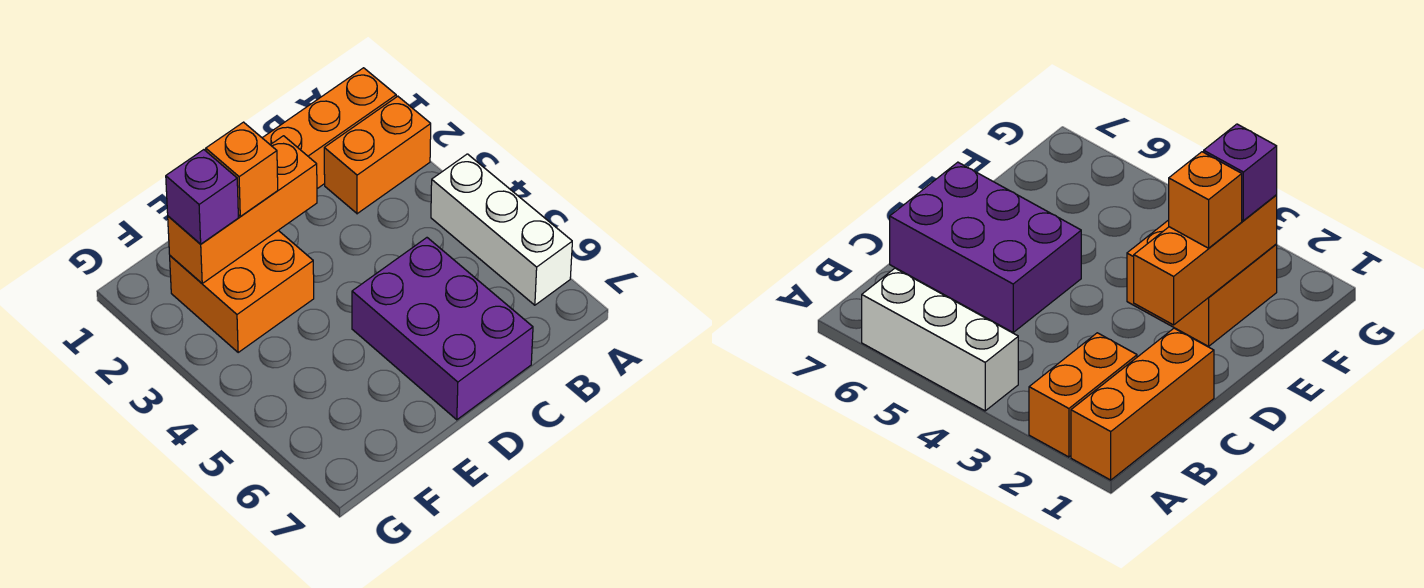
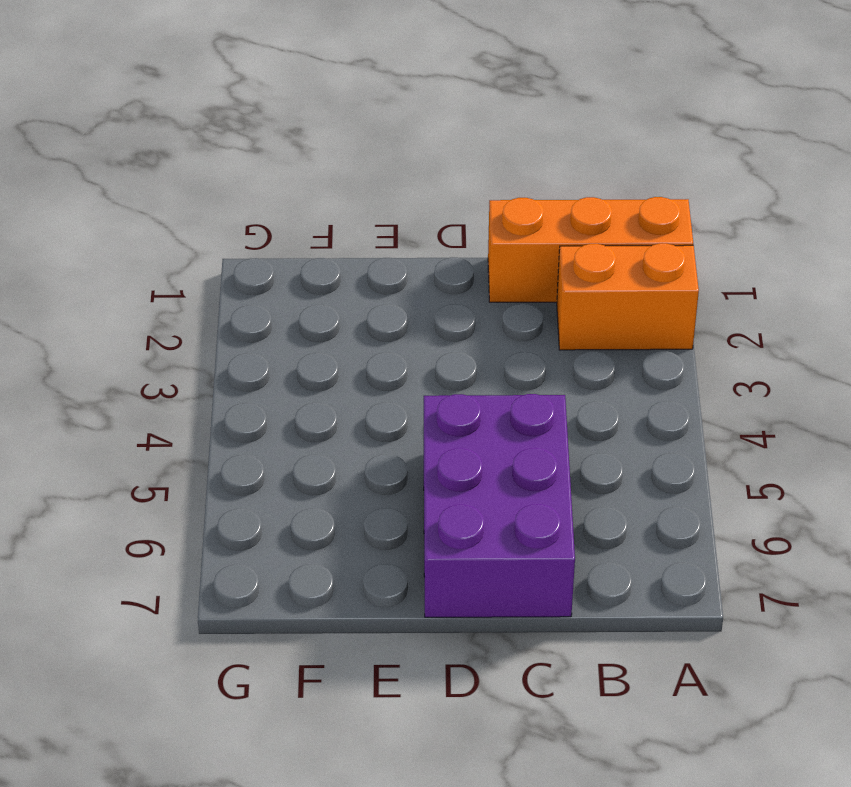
none -> white brick A4:A6 level 1
none -> orange brick E2:F3 level 1

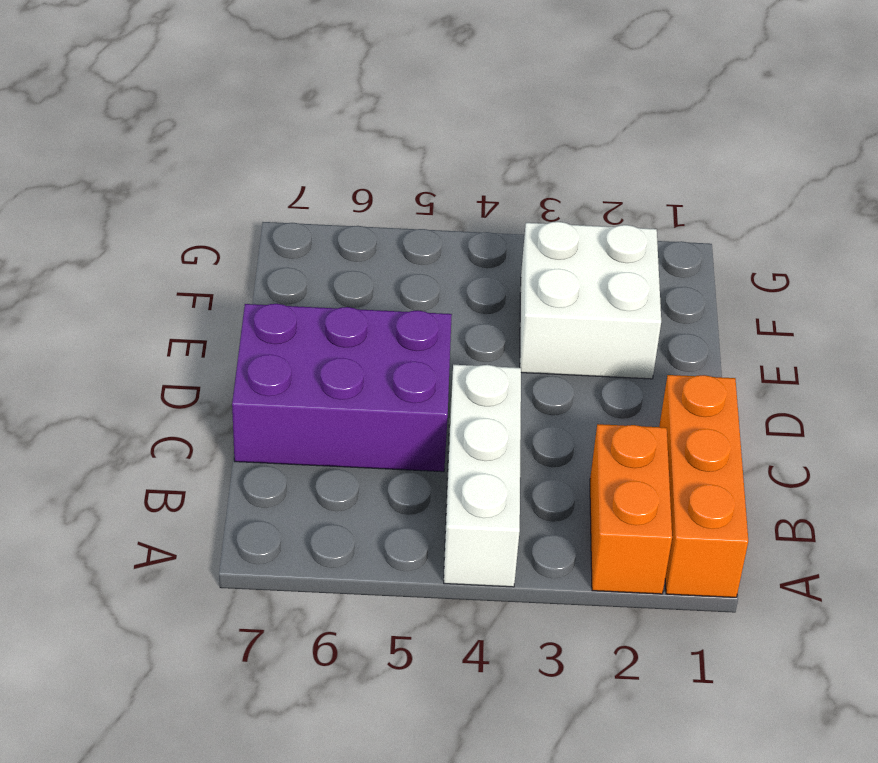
white brick A4:C4 level 1 -> white brick A4:A6 level 1
white brick E2:F3 level 1 -> orange brick E2:F3 level 1
none -> orange brick D2:F2 level 2
none -> orange brick E2 level 3

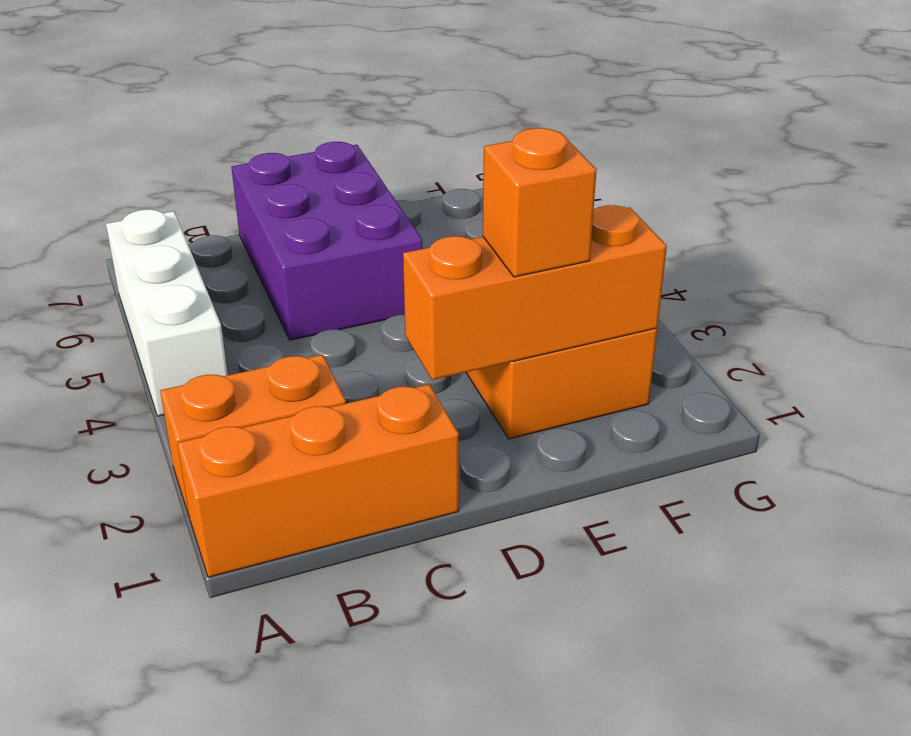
none -> purple brick F2 level 3

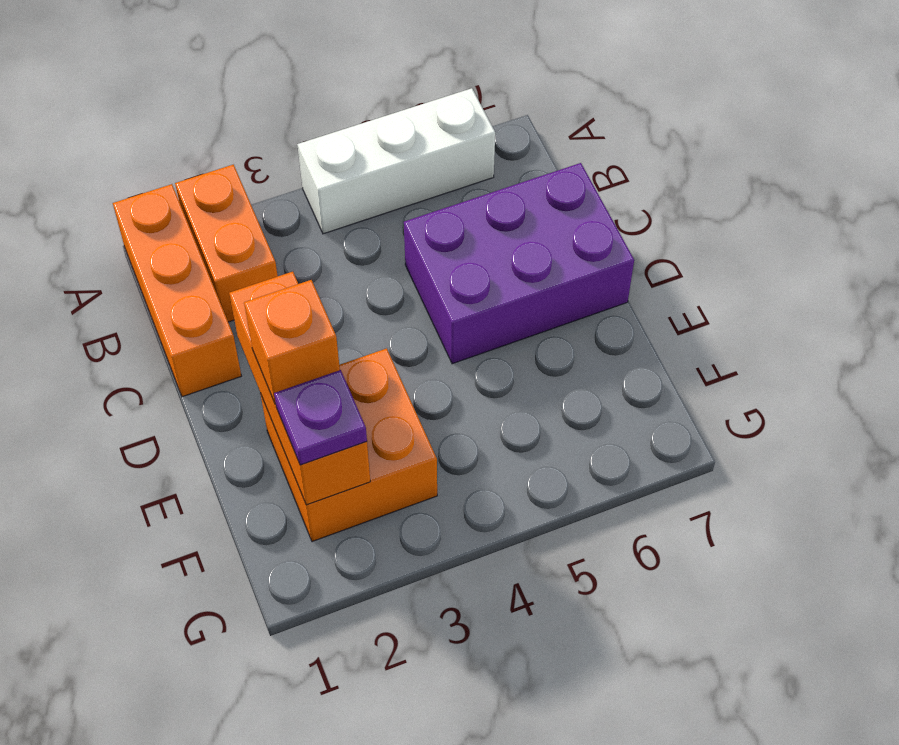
purple plate F2 level 3 -> purple brick F2 level 3

